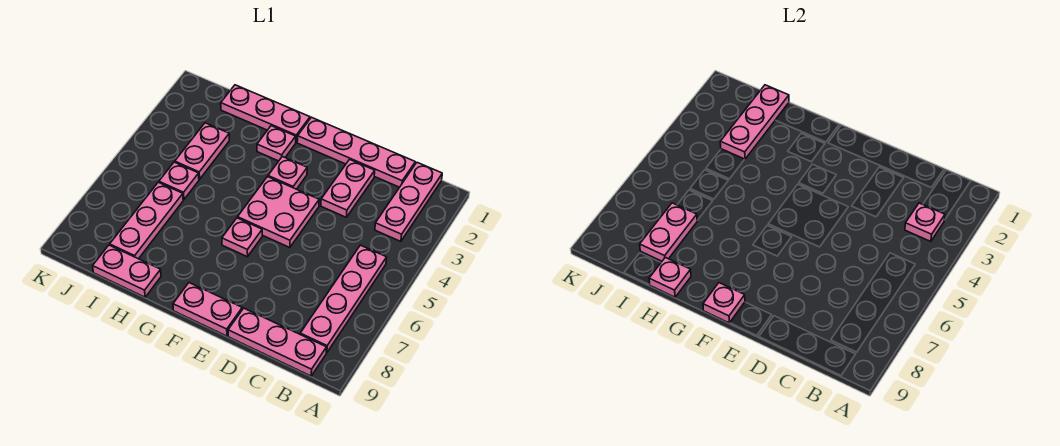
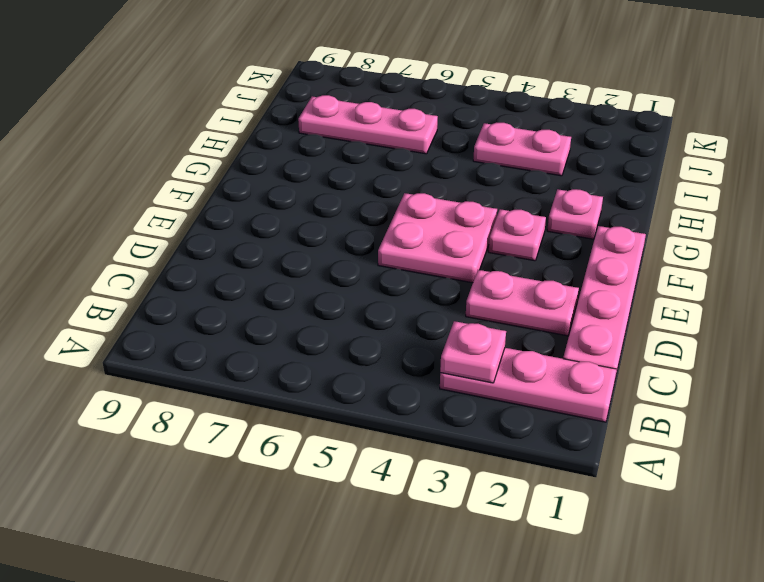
none -> pink plate B5:B8 level 1
none -> pink plate B9:D9 level 1
none -> pink plate E9:F9 level 1

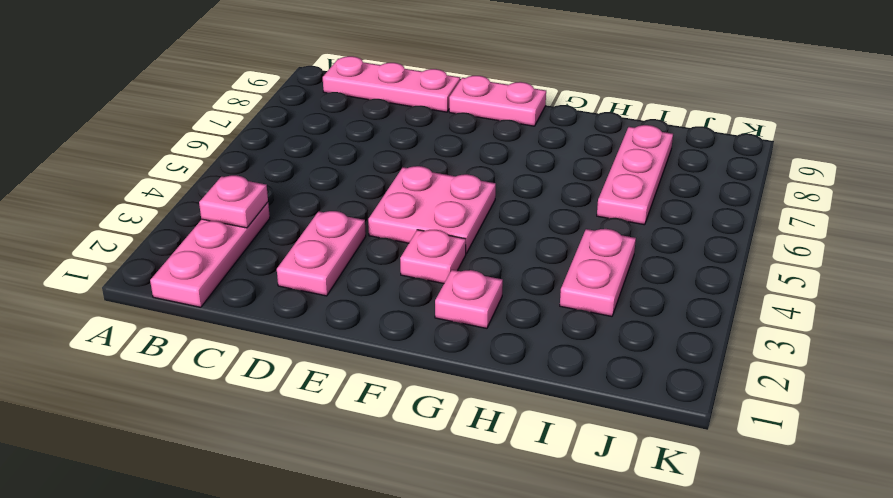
none -> pink plate B5:B8 level 1
none -> pink plate C1:F1 level 1
none -> pink plate F6 level 1

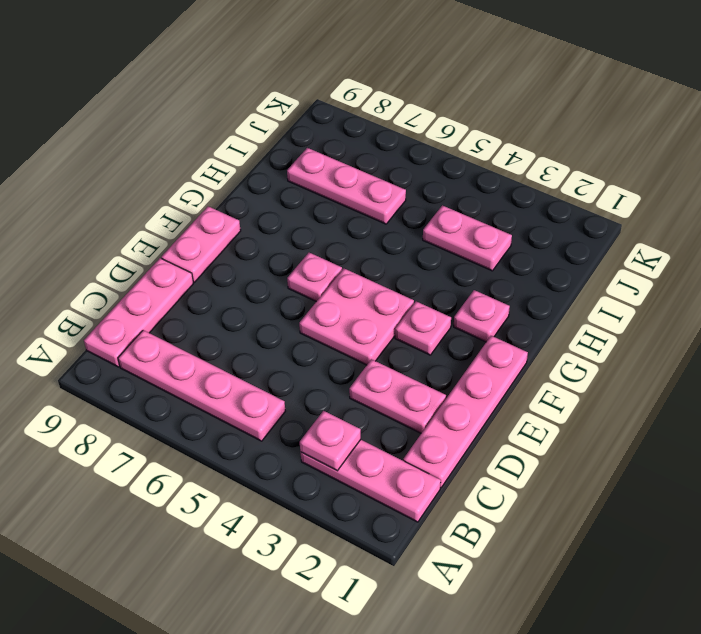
none -> pink plate G1:I1 level 1
none -> pink plate H9:I9 level 1
none -> pink plate I5 level 1

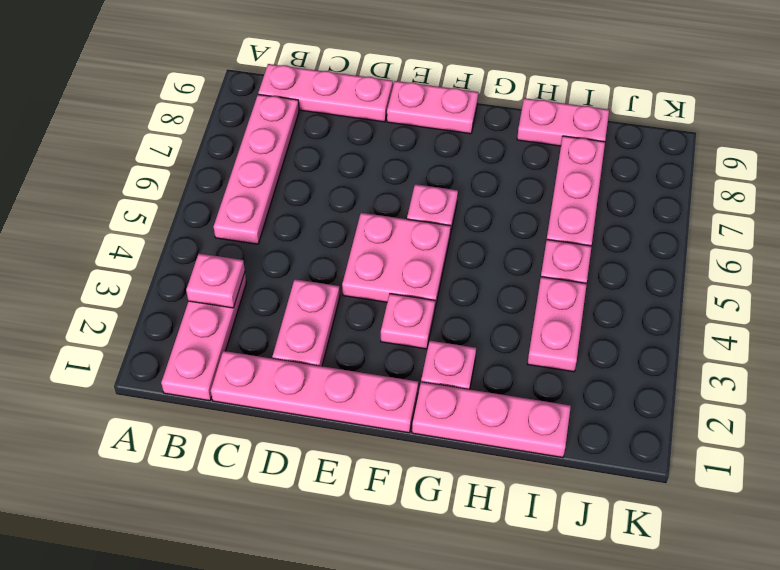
none -> pink plate F9 level 2
none -> pink plate H9 level 2
none -> pink plate I1:I3 level 2

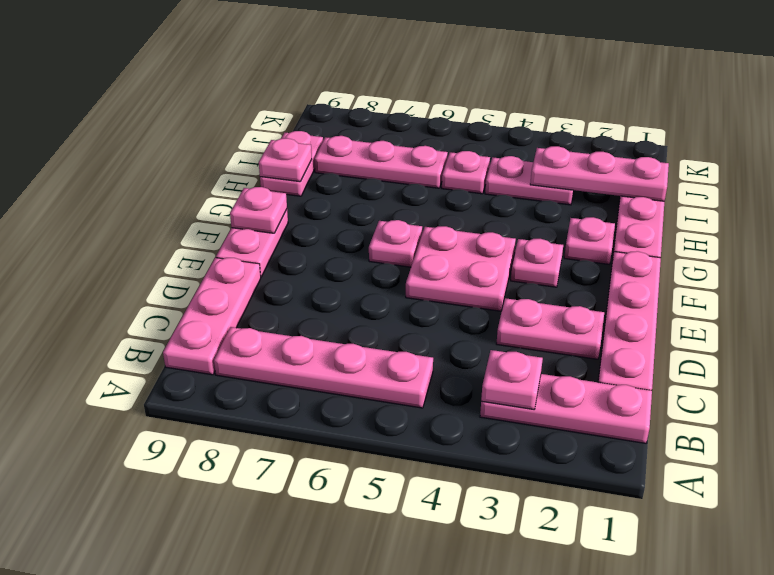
none -> pink plate I7:I8 level 2

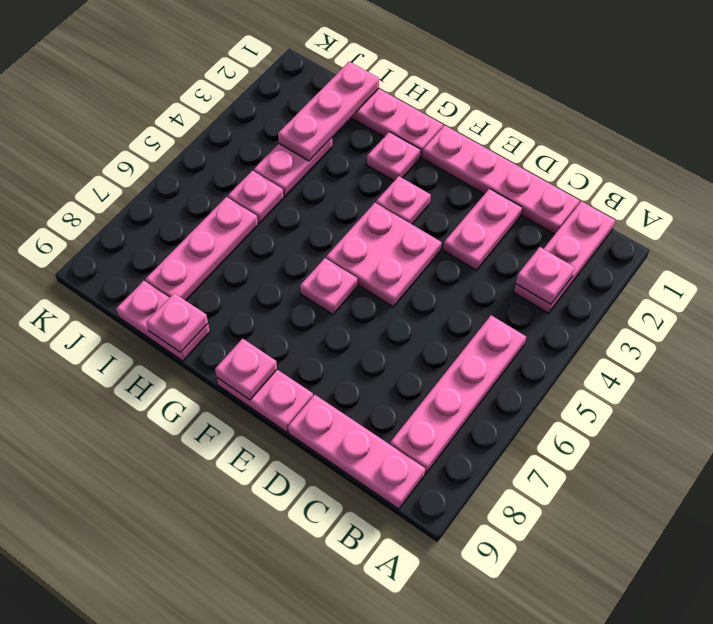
none -> pink plate I7:I8 level 2

